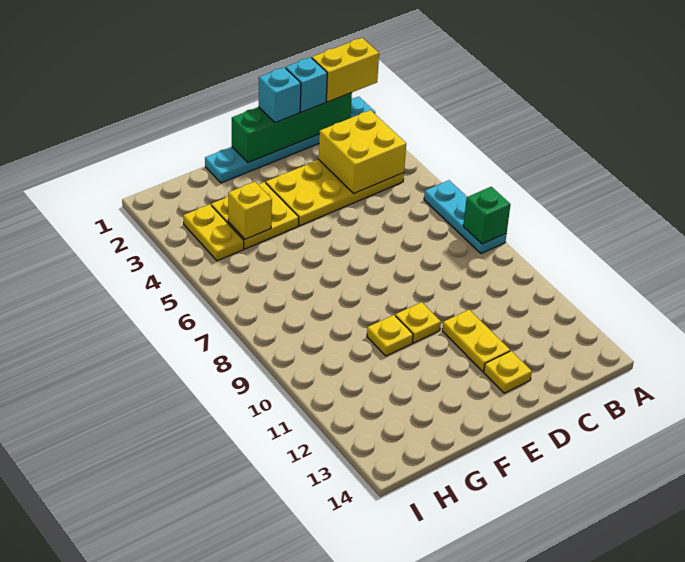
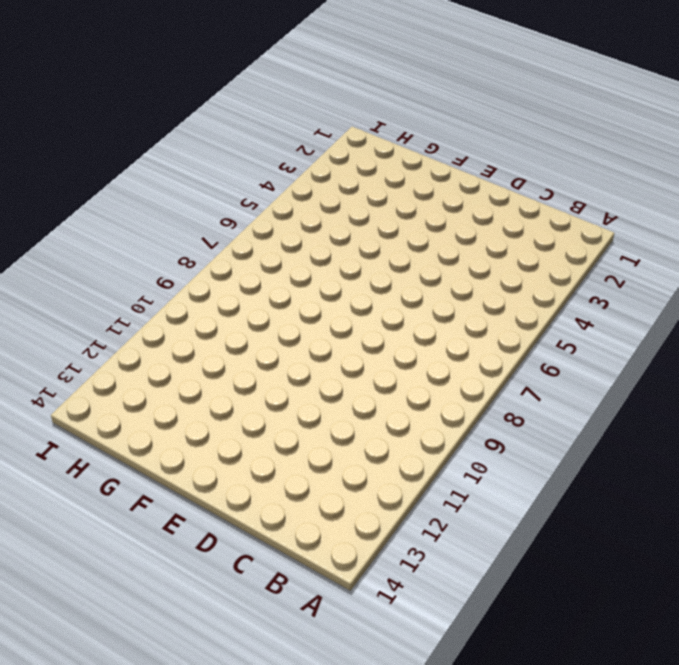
none -> cyan plate A1:F1 level 1
none -> cyan plate A6:A8 level 1
none -> yellow plate B3:E4 level 1

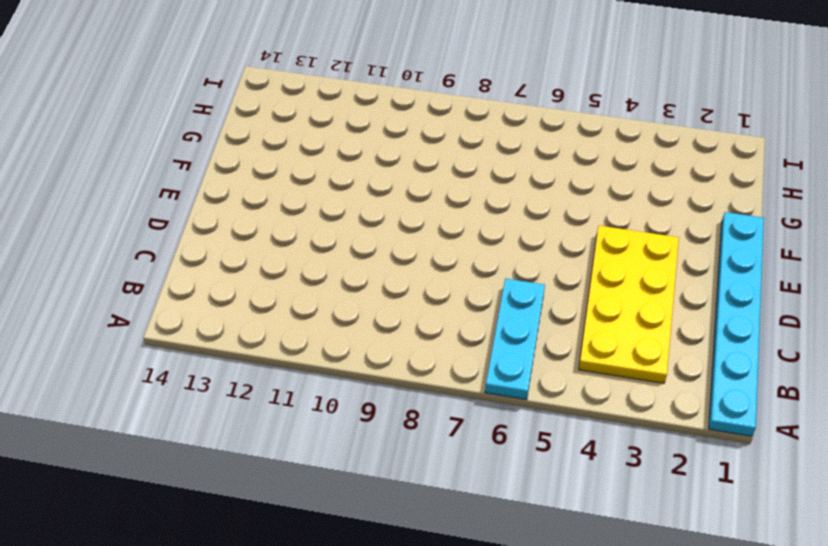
cyan plate A6:C6 level 1 -> cyan plate A6:A8 level 1
none -> yellow plate D11:D12 level 1
none -> yellow plate D13 level 1
none -> yellow plate E10 level 1

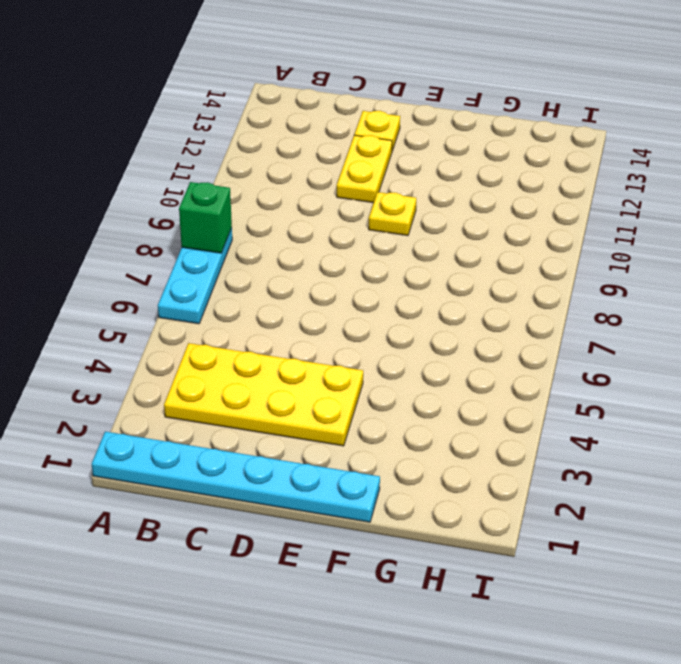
none -> yellow plate F3:G4 level 1
none -> yellow plate F10 level 1
none -> yellow plate H3:H4 level 1

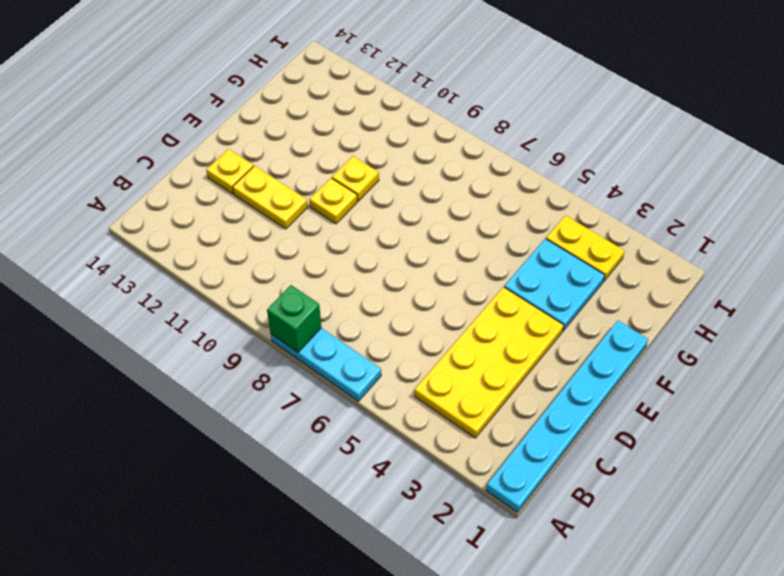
cyan plate F3:G4 level 1 -> yellow plate F3:G4 level 1
none -> green brick B1:E1 level 2
none -> yellow brick B3:C4 level 2
none -> yellow brick G4 level 2

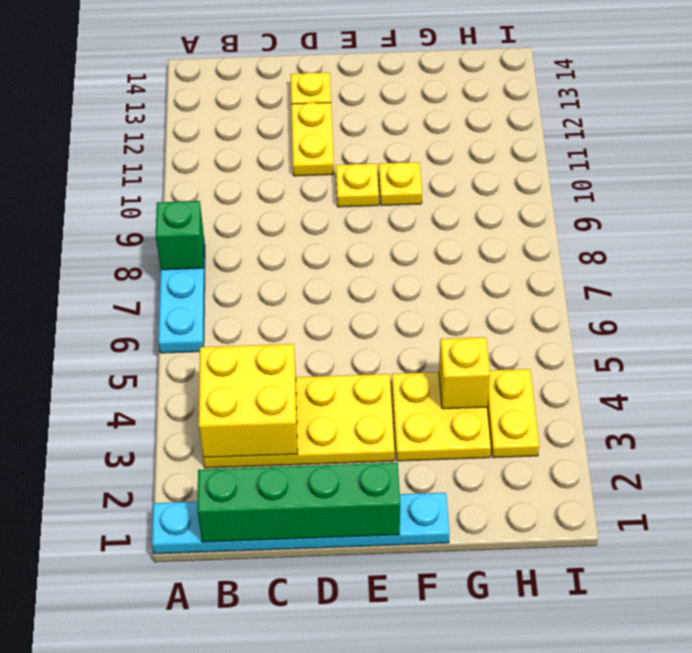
none -> yellow brick A1:B1 level 3
none -> cyan brick C1 level 3
none -> cyan brick D1 level 3

